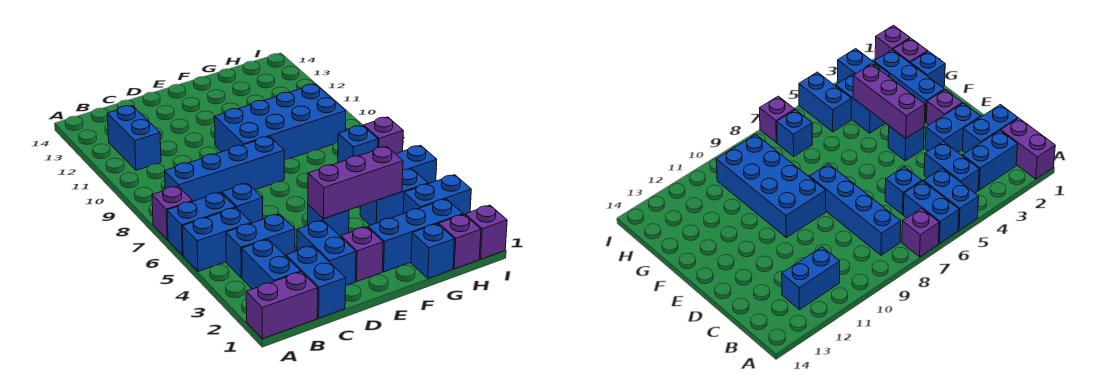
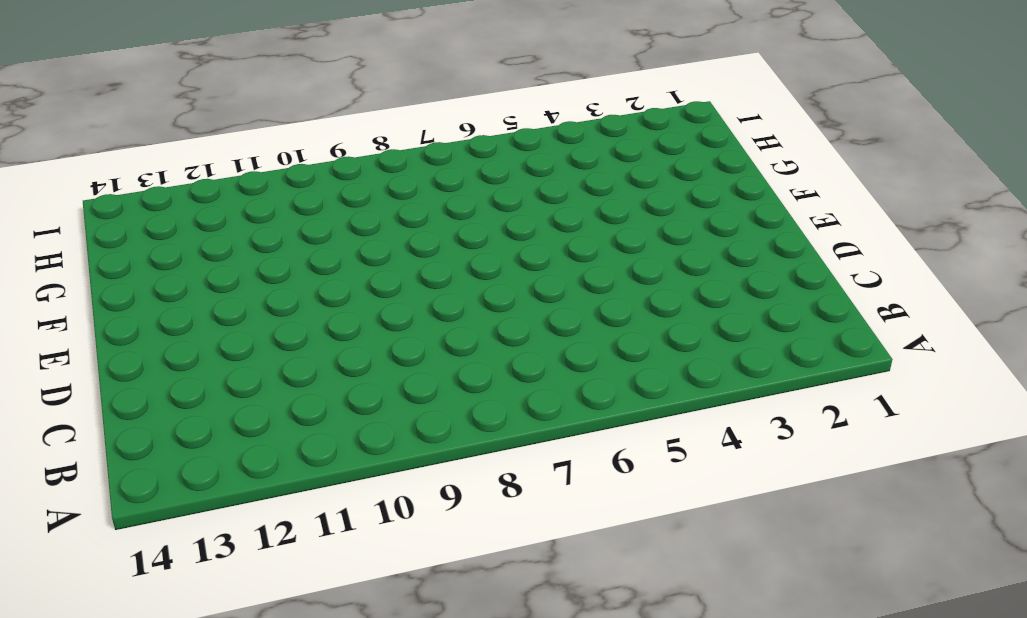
none -> purple brick A1:B1 level 1
none -> blue brick A5:B5 level 1
none -> blue brick A6:B6 level 1

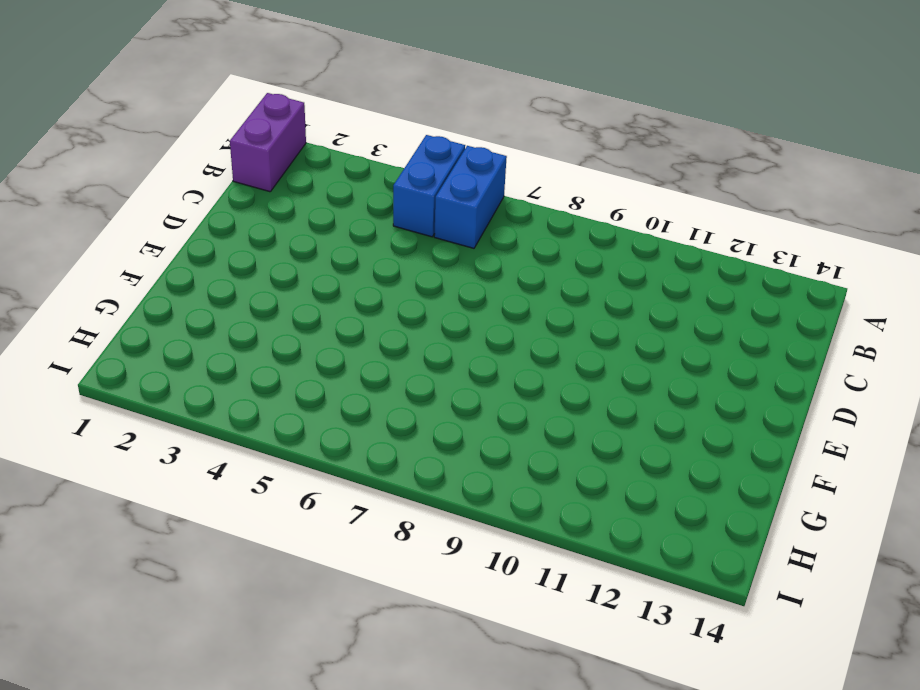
none -> purple brick A7 level 1
none -> blue brick B2:B3 level 1
none -> blue brick B4:C4 level 1

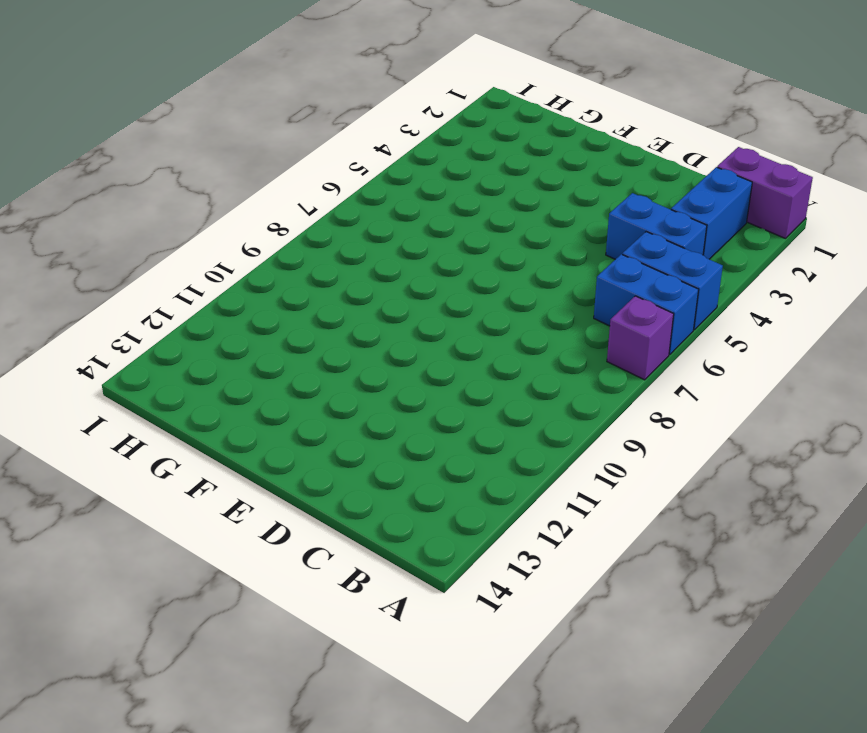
none -> blue brick B8:E8 level 1
none -> blue brick B11:B12 level 1
none -> blue brick C1:C2 level 1

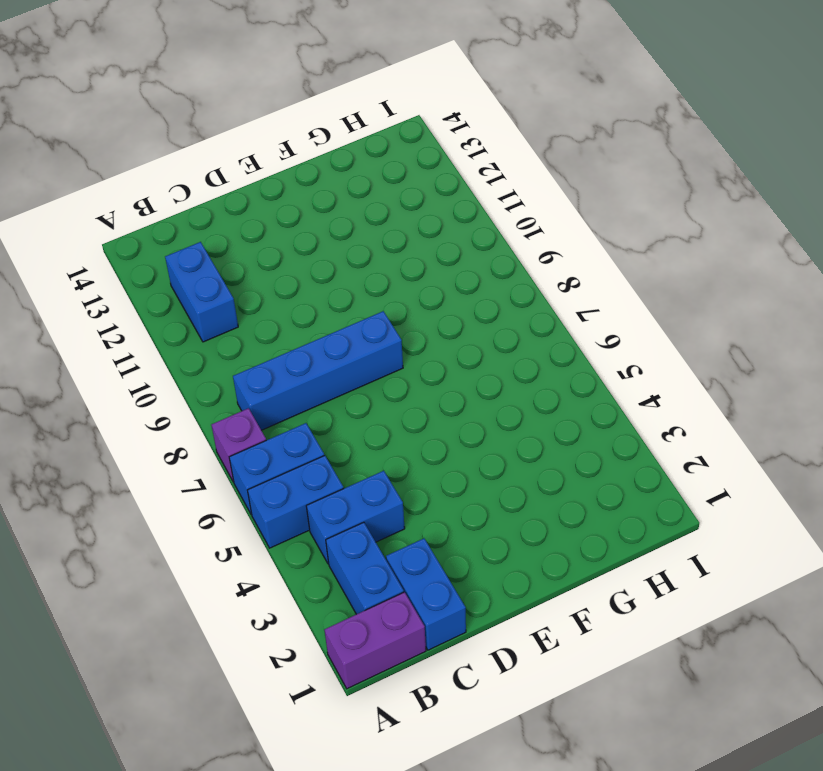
none -> blue brick C6 level 1
none -> blue brick D2:D3 level 1
none -> purple brick E2 level 1

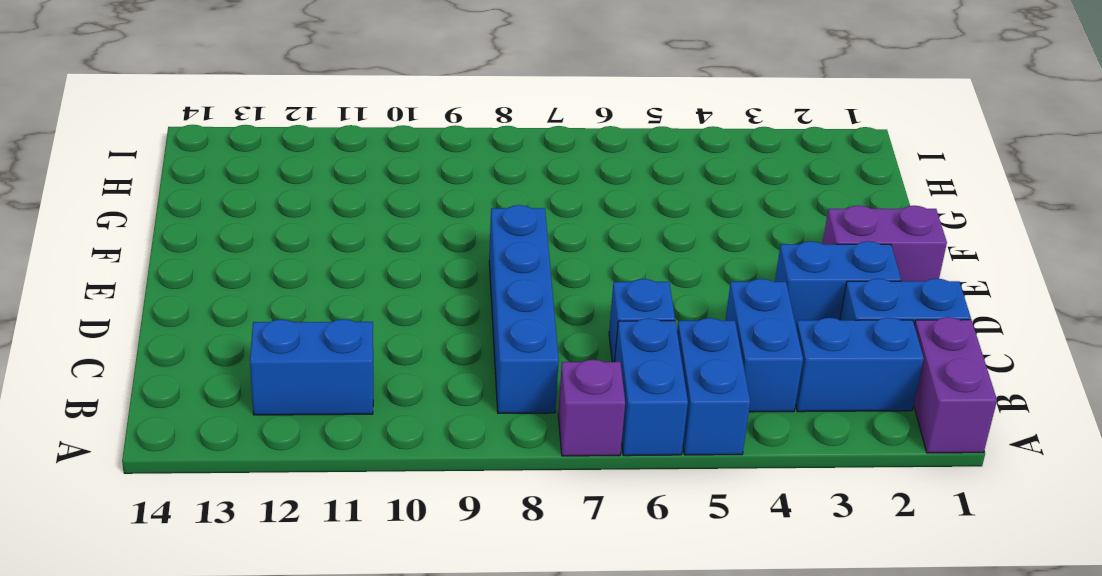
purple brick E1:E2 level 1 -> purple brick E2 level 1
none -> blue brick E4 level 1
none -> blue brick E9:H10 level 1
none -> blue brick F2:H2 level 1

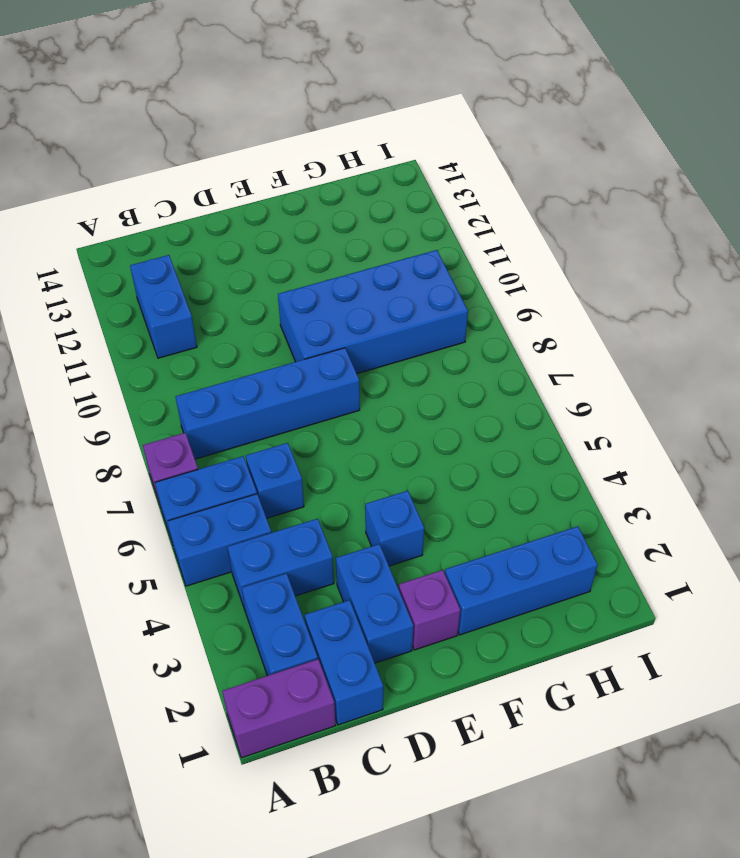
none -> blue brick G1 level 1
none -> blue brick G4:H4 level 1
none -> purple brick H1 level 1

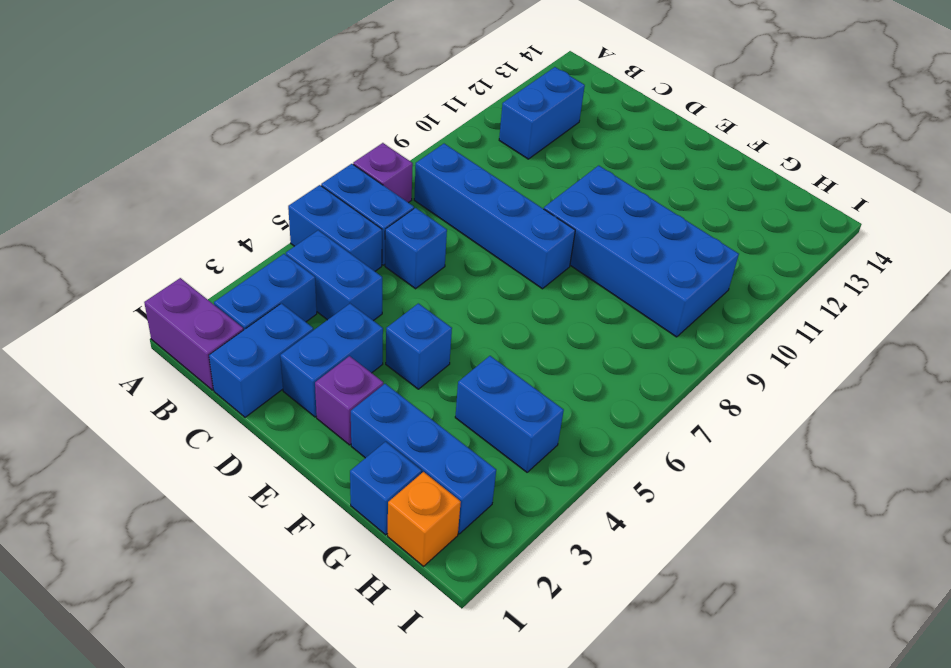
orange brick H1 level 1 -> purple brick H1 level 1
none -> blue brick H3:I3 level 1
none -> blue brick H5:I5 level 1
none -> blue brick H7 level 1

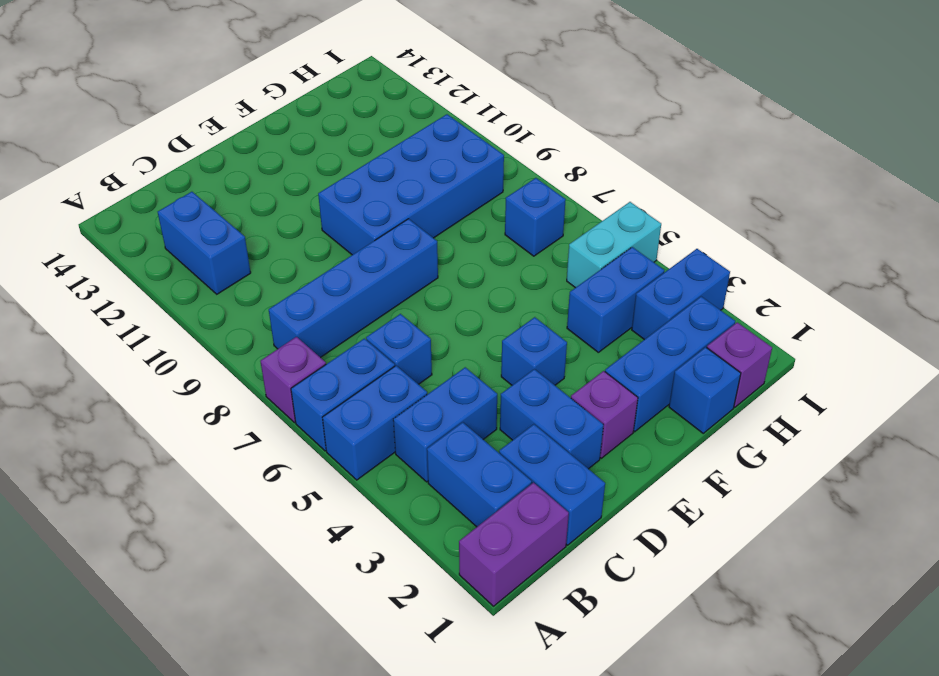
cyan brick H5:I5 level 1 -> blue brick H5:I5 level 1
none -> purple brick I1 level 1
none -> purple brick I7 level 1
none -> purple brick E4:G4 level 2

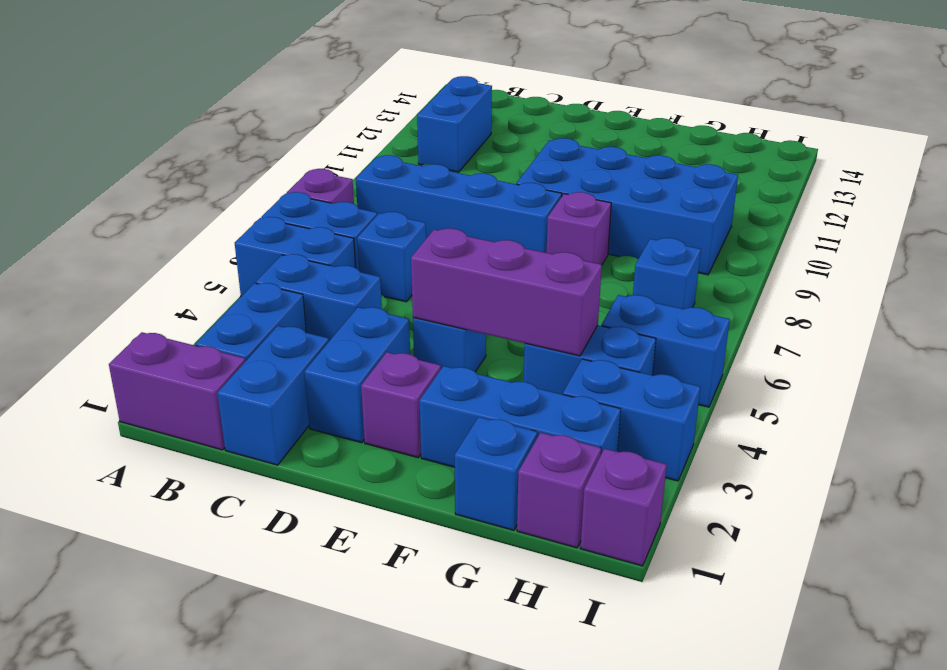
purple brick F8 level 1 -> purple brick I7 level 1

